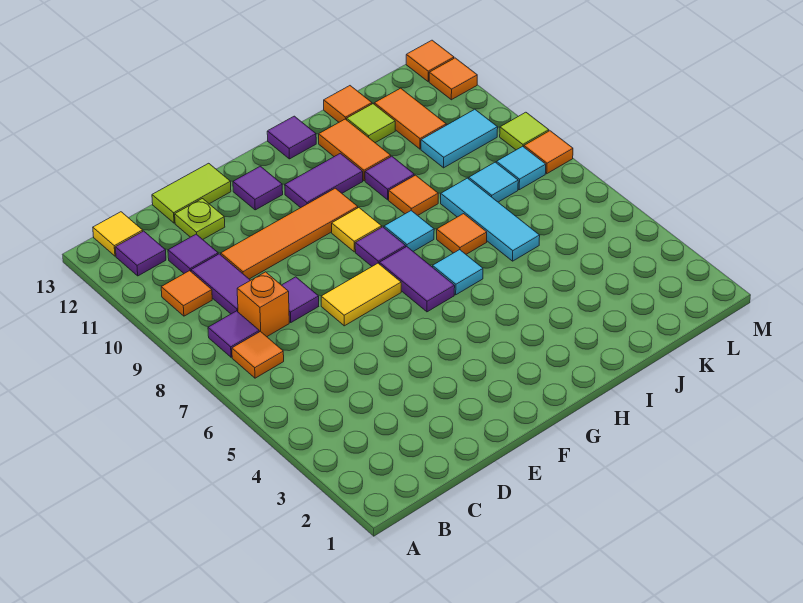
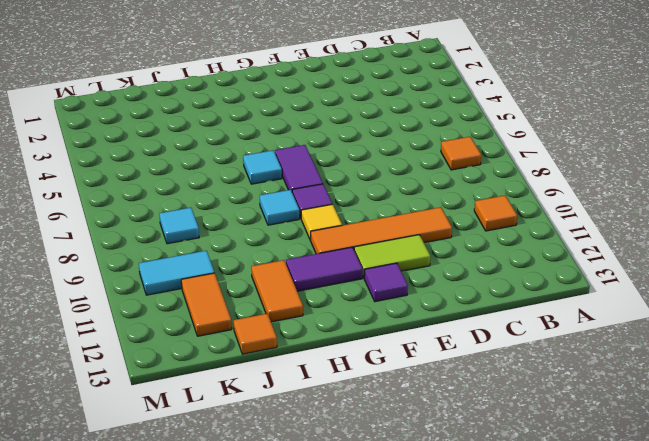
lime tile E11:F11 level 1 -> lime tile D13:E13 level 1
none -> purple tile B8 level 1
none -> purple tile B12 level 1
none -> yellow tile B13 level 1
none -> orange brick C8 level 1

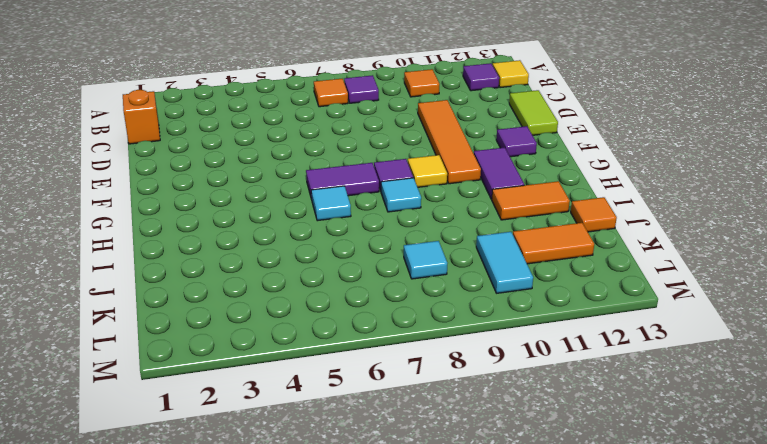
orange brick C1 level 1 -> orange brick C8 level 1
none -> purple tile C9:C10 level 1
none -> purple tile C11 level 1
none -> purple tile D8 level 1
none -> lime plate D12 level 1

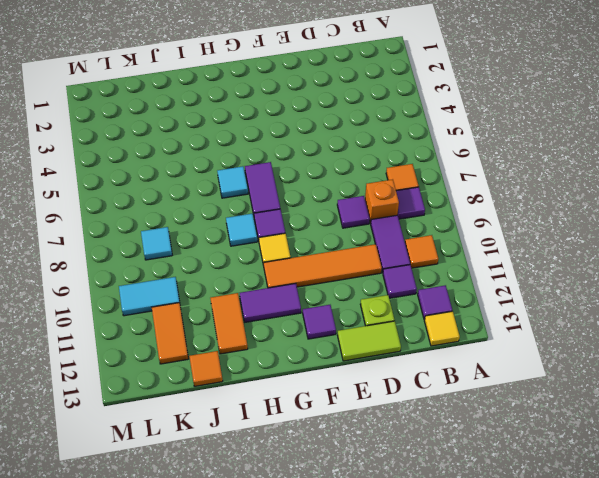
none -> yellow tile E7:F7 level 1
none -> purple tile H13 level 1
none -> orange tile I7 level 1
none -> orange tile I9 level 1

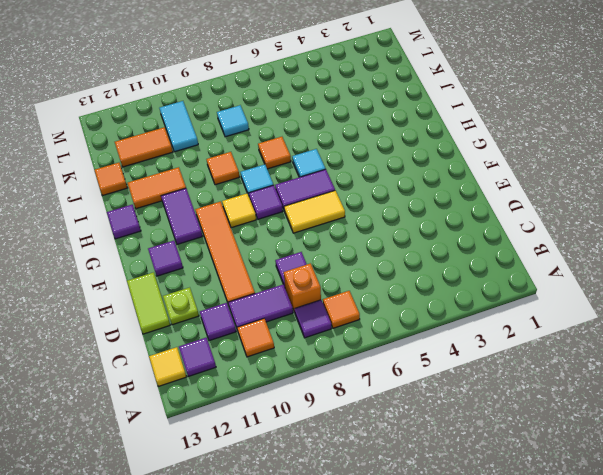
yellow tile F6:F7 level 1 -> yellow tile E7:F7 level 1
none -> purple tile I10 level 1
none -> cyan tile J6:J8 level 1
none -> lime tile J12 level 1
none -> cyan tile L8 level 1

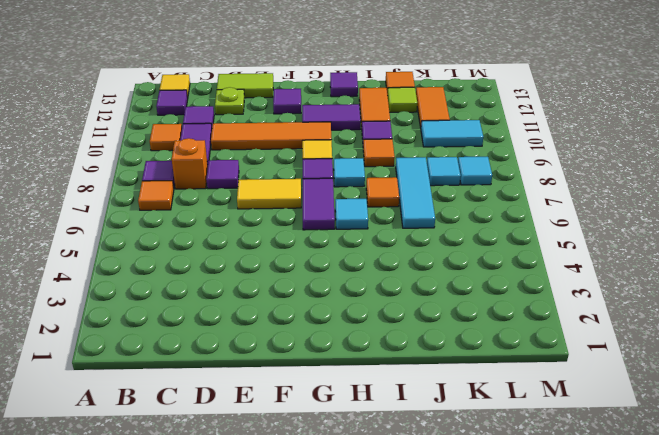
none -> orange tile M8 level 1
none -> lime tile M9 level 1
none -> orange tile M12 level 1
none -> orange tile M13 level 1

